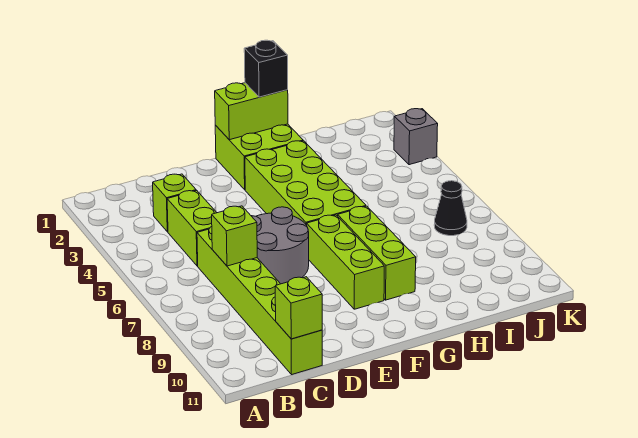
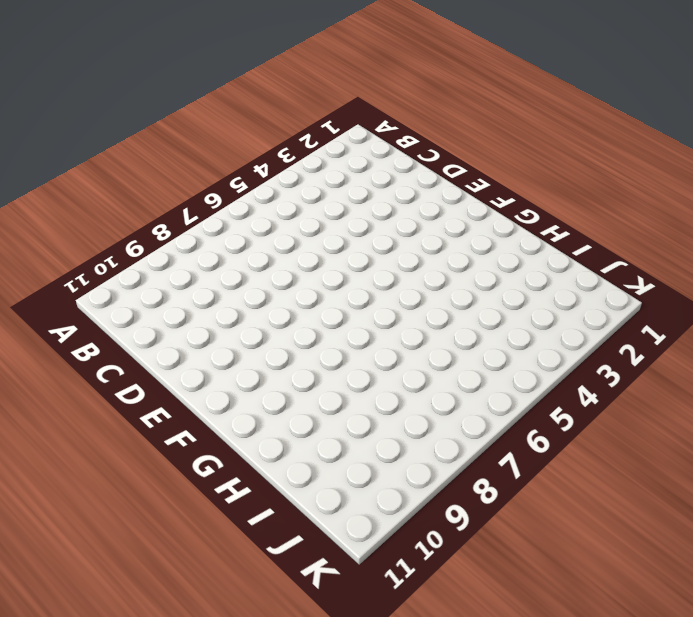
none -> lime brick C3 level 1
none -> lime brick C4:C5 level 1
none -> lime brick C6:C11 level 1

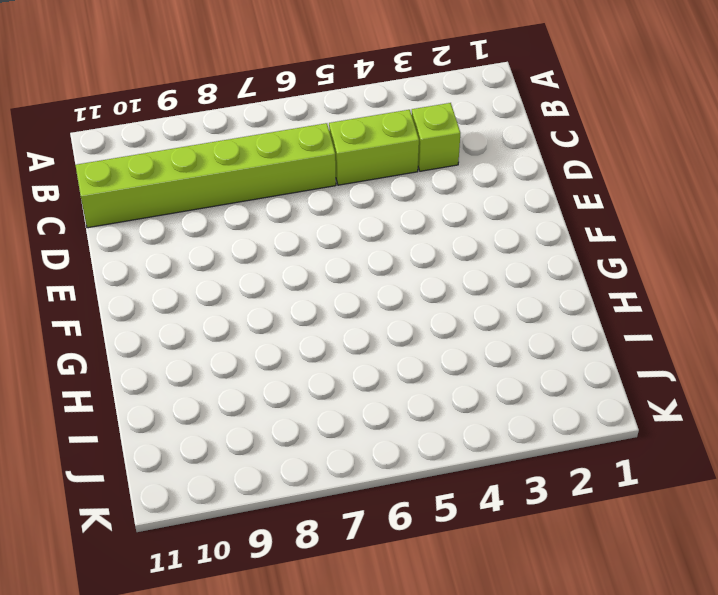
none -> grey round brick D6:E7 level 1
none -> lime brick F1:G2 level 1
none -> lime brick F3:G6 level 1

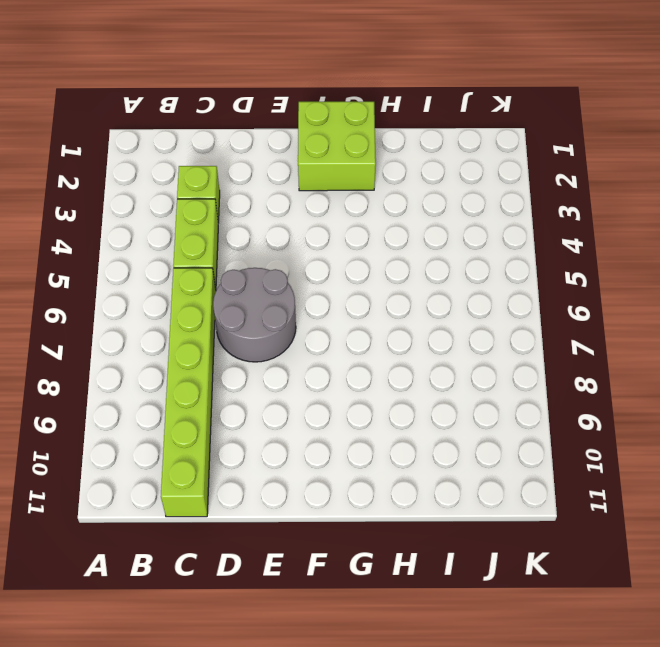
none -> lime brick F3:G6 level 1
none -> lime brick F7:F9 level 1
none -> lime brick G7:G9 level 1

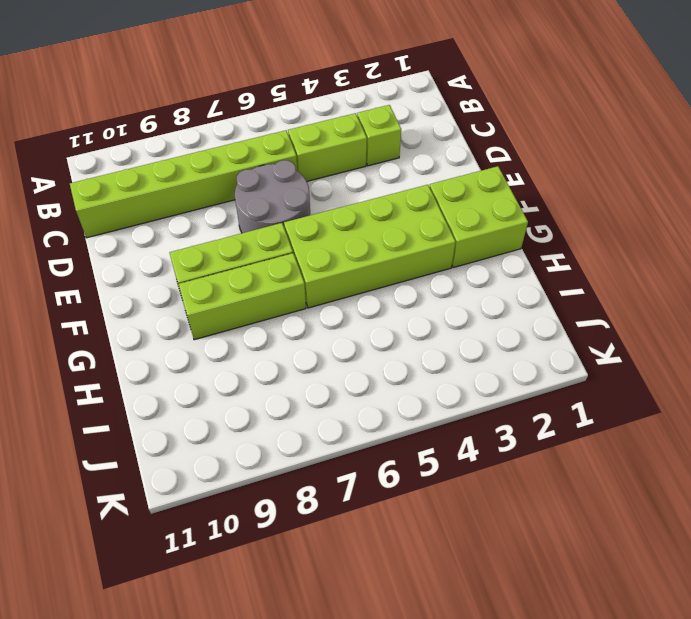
none -> black cone J7 level 1
none -> grey brick K3 level 1
none -> lime brick C7 level 2

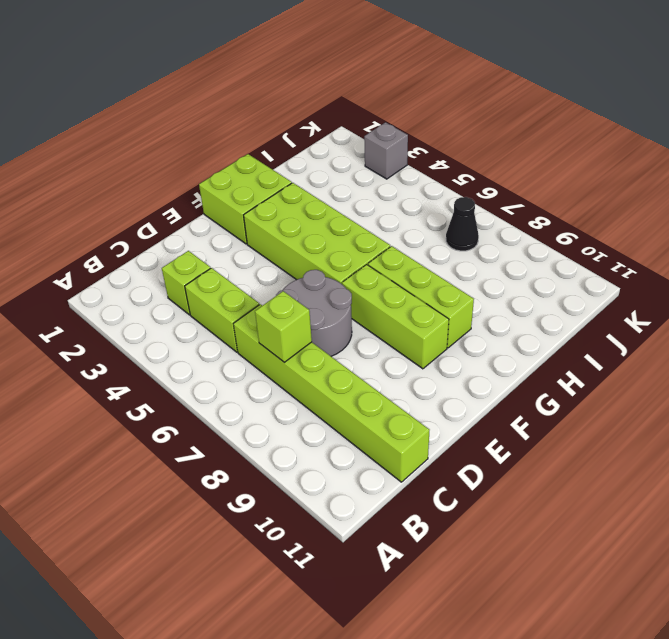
none -> lime brick C11 level 2
none -> lime brick F1:G1 level 2
none -> black brick G1 level 3

